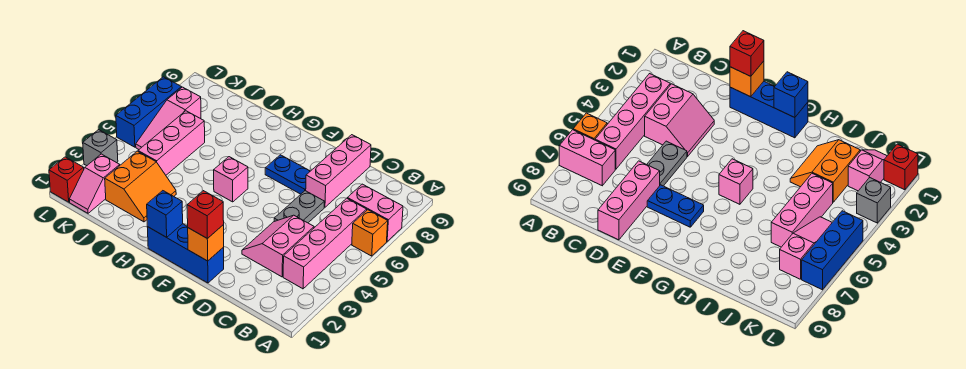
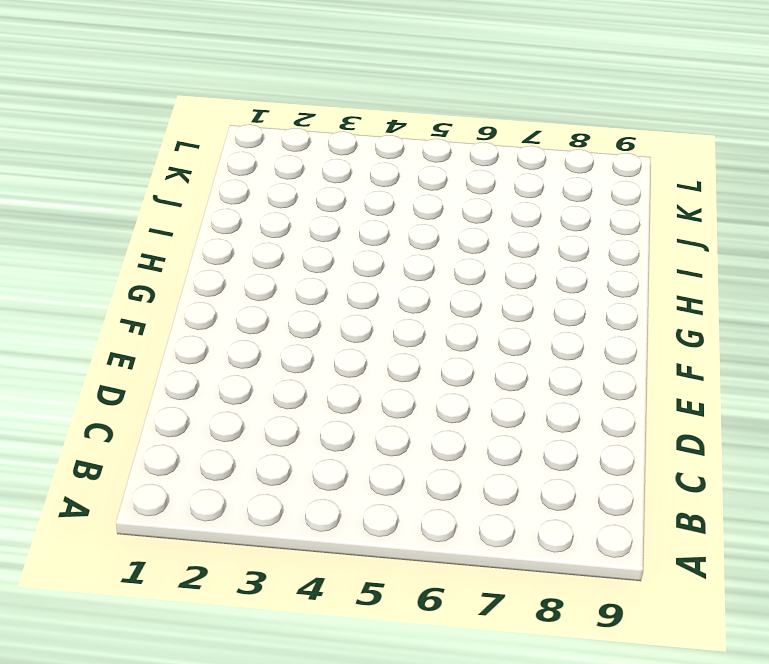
none -> orange brick A6 level 1
none -> pink brick A7:B7 level 1
none -> pink brick B3:B6 level 1

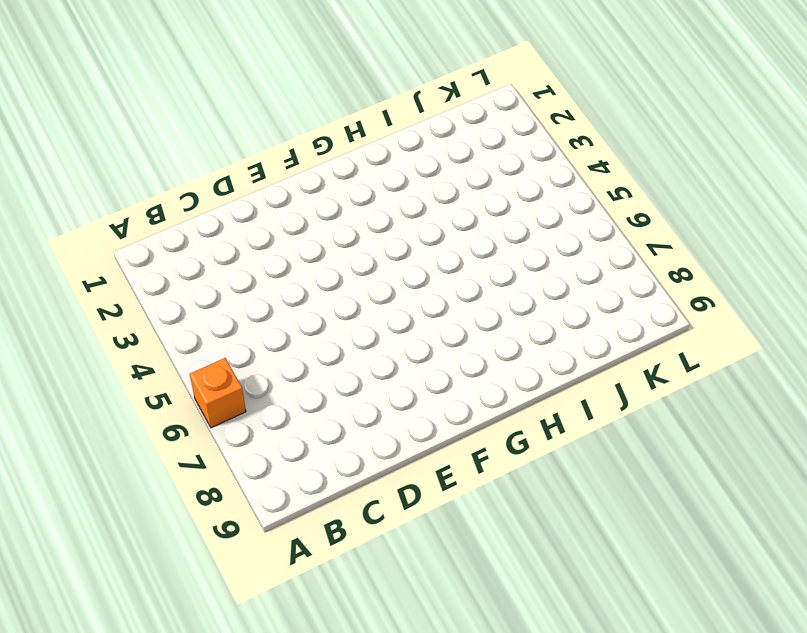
none -> pink brick A7:B7 level 1
none -> pink brick B3:B6 level 1
none -> pink slope C3:D4 level 1 top C

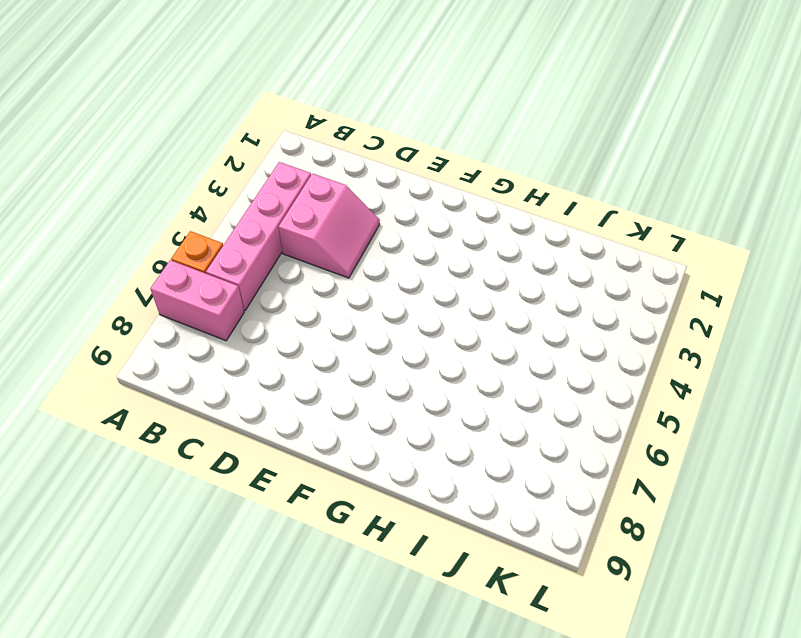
none -> grey plate D5:D6 level 1
none -> pink brick D7:D9 level 1
none -> blue brick E1:G1 level 1

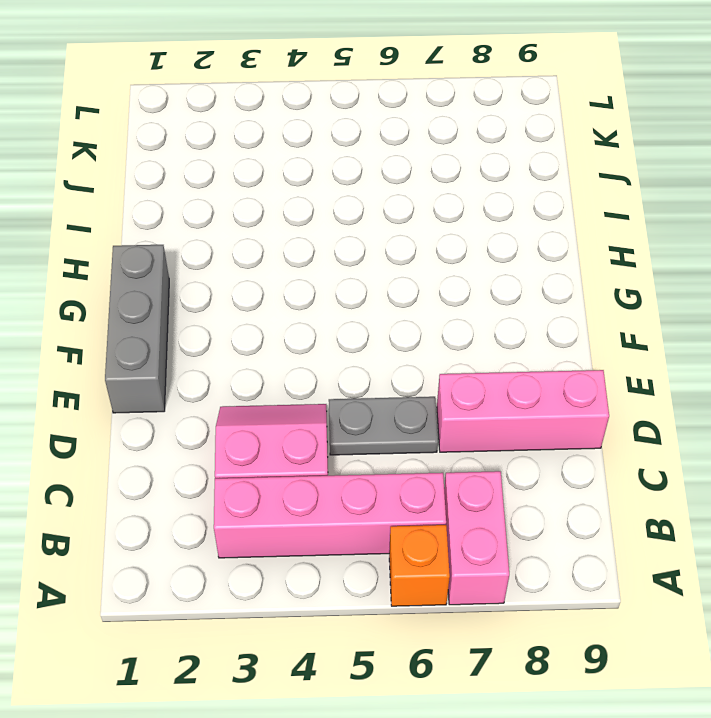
grey brick E1:G1 level 1 -> blue brick E1:G1 level 1
none -> blue plate E7:F7 level 1
none -> pink brick G5 level 1
none -> orange slope I2:J3 level 1 top J

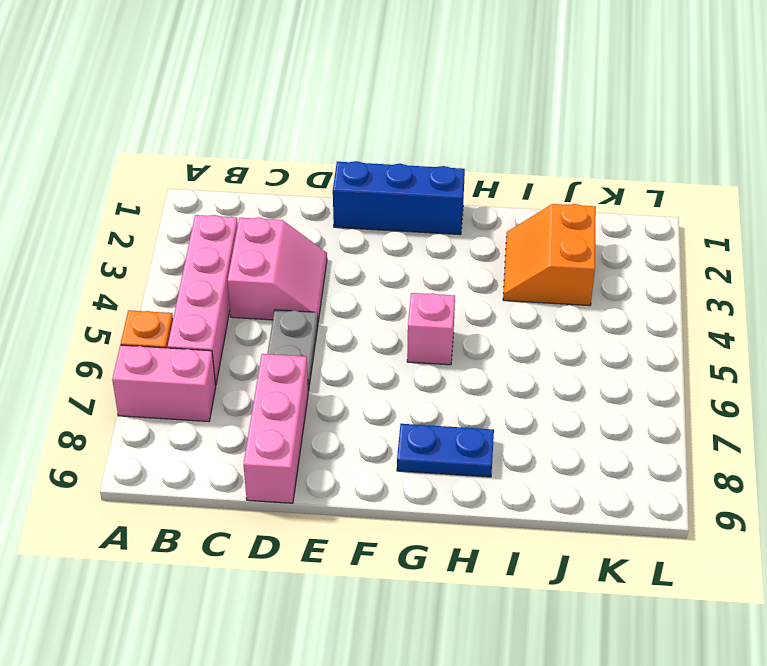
blue plate G8:H8 level 1 -> blue plate E7:F7 level 1
none -> pink brick J4:J6 level 1
none -> pink slope K1:K2 level 1 top 2
none -> pink slope K5:K7 level 1 top 7

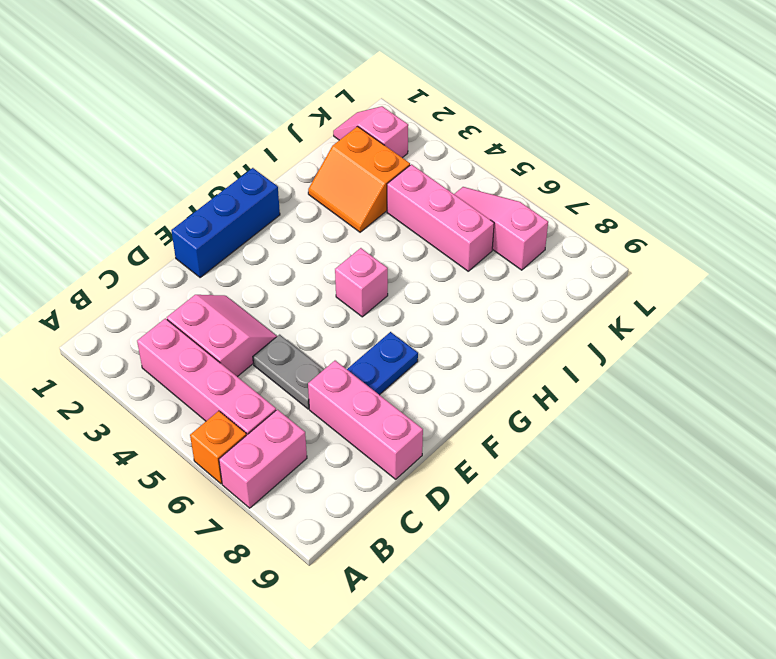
none -> red brick L1 level 1
none -> grey brick L3 level 1
none -> blue brick L5:L7 level 1

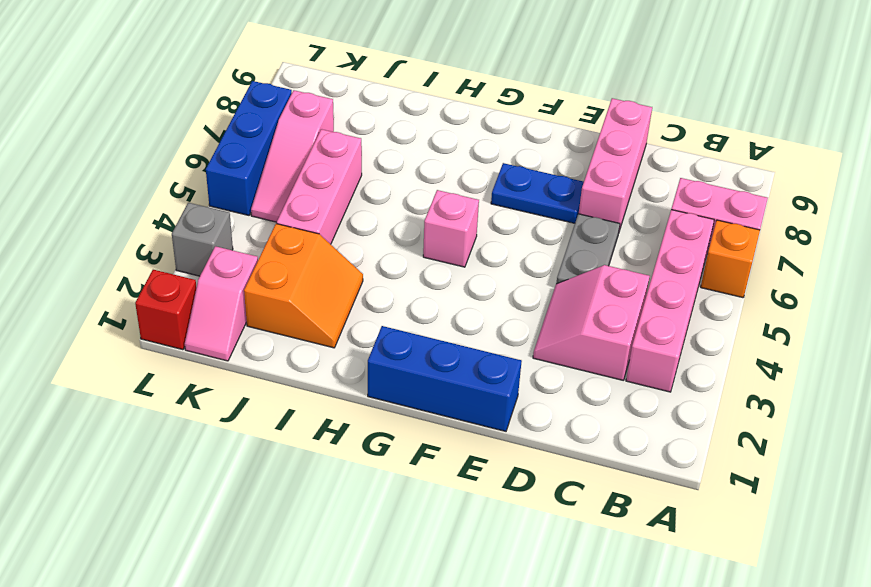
none -> orange brick E1 level 2
none -> blue brick G1 level 2
none -> red brick E1 level 3

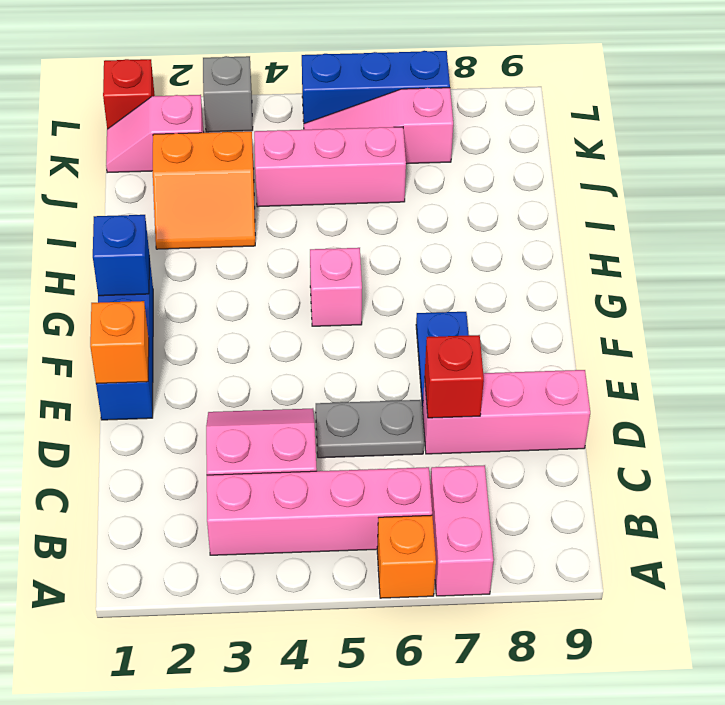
red brick D7 level 2 -> red brick E1 level 3

